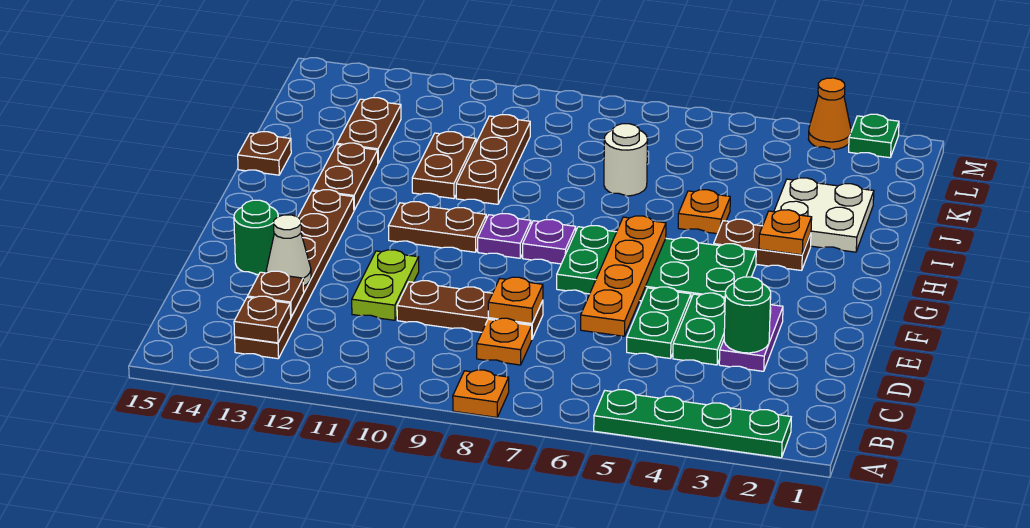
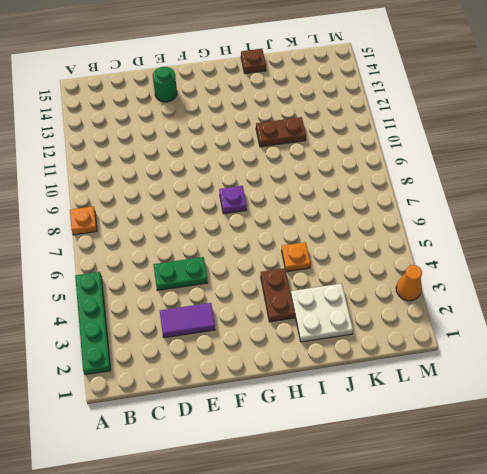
purple tile D3:E3 level 1 -> purple plate D3:E3 level 1
none -> brown plate B13:G13 level 1
none -> orange plate C8 level 1
none -> green plate D4:E4 level 1
none -> brown plate D8:D10 level 1

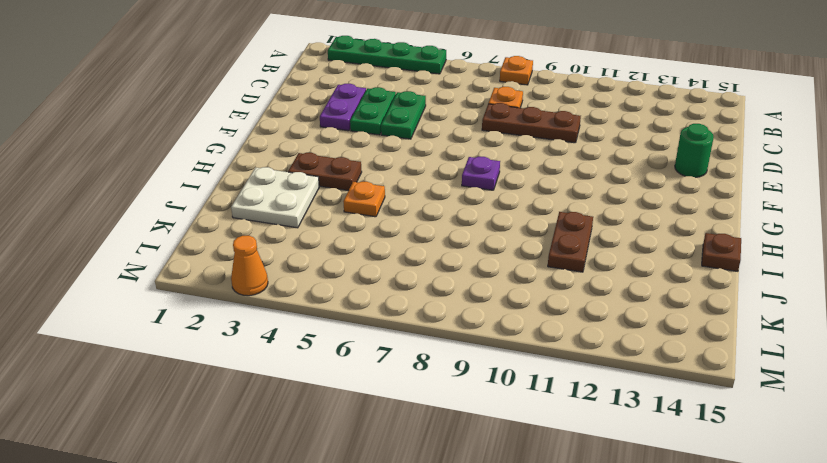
none -> brown plate B13:G13 level 1
none -> lime plate D11:E11 level 1
none -> green plate F4:G7 level 1
none -> purple plate G9 level 1

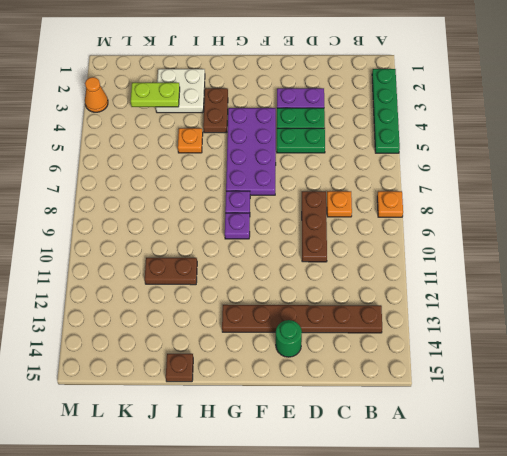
purple plate F4:G7 level 1 -> green plate F4:G7 level 1
lime plate J3:K3 level 2 -> lime plate D11:E11 level 1
none -> brown plate G10:G11 level 1
none -> brown plate H13:I13 level 1
none -> brown plate I10:K10 level 1
none -> white round brick J7 level 1

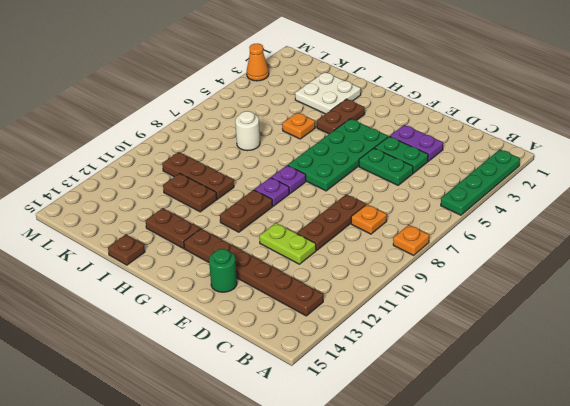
none -> brown plate J13:K13 level 1
none -> green plate M2 level 1
none -> brown plate B13 level 2
none -> brown plate C13 level 2

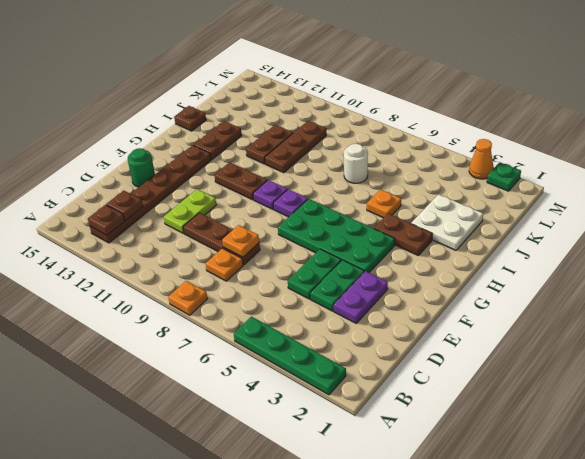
none -> brown plate J13:K13 level 1
none -> green round brick D3 level 2
none -> orange plate D6:G6 level 2
none -> white cone D13 level 2

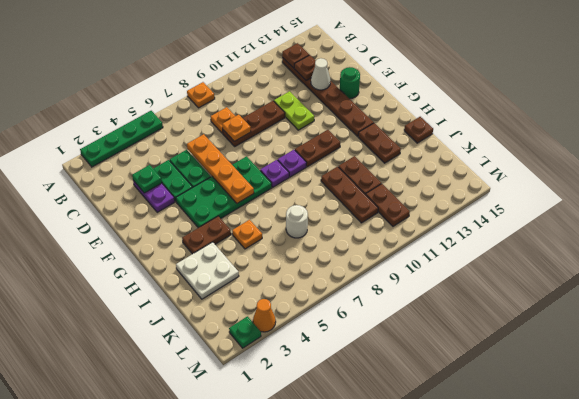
green plate D3 level 2 -> green round brick D3 level 2
brown plate K11:L11 level 1 -> brown plate J13:K13 level 1
none -> orange plate H3 level 2

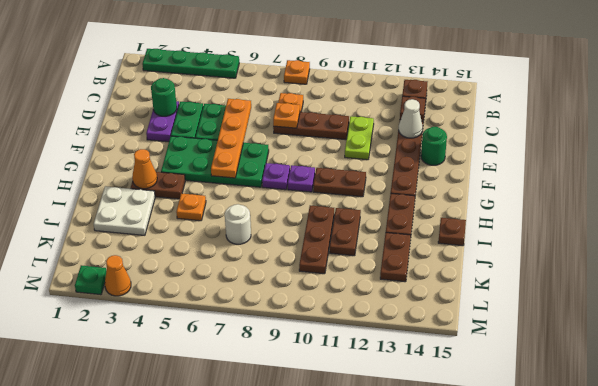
orange cone H3 level 2 -> orange plate H3 level 2

